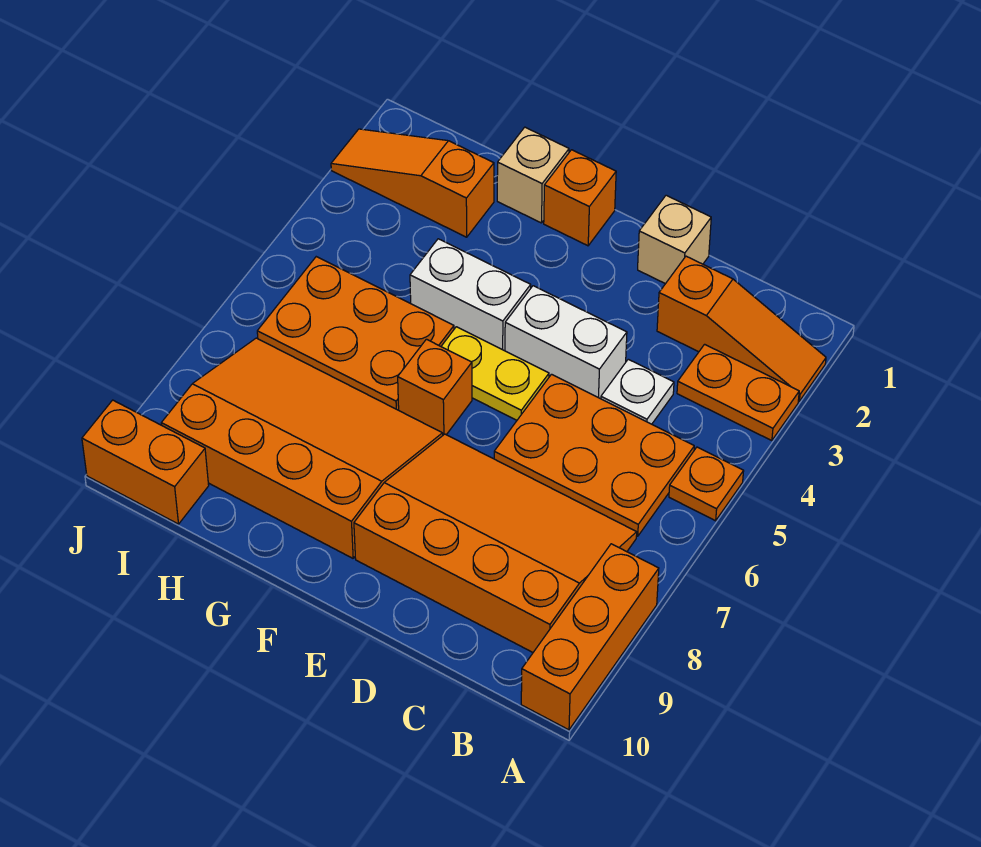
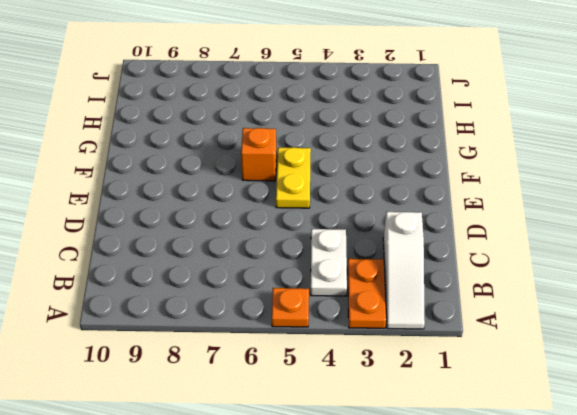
white slope A2:C2 level 1 top C -> orange slope A2:C2 level 1 top C
white plate B4:C4 level 1 -> white plate C4 level 1
none -> orange brick A8:A10 level 1
none -> orange plate B5:D6 level 1
none -> orange slope B7:E9 level 1 top 9

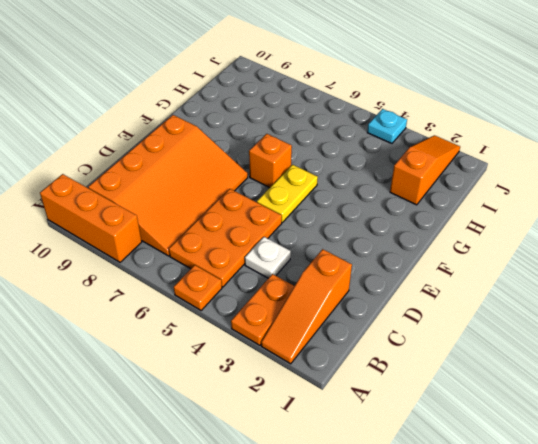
cyan plate J4 level 1 -> none
none -> tan brick D1 level 1
none -> white brick D4:E4 level 1
none -> orange brick F1 level 1

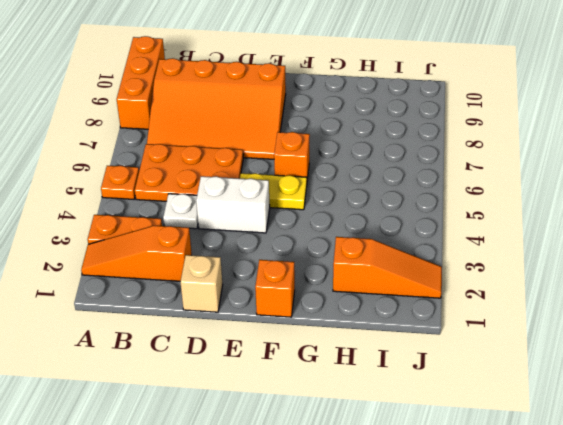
none -> white brick F4:G4 level 1
none -> orange slope F7:I9 level 1 top 9
none -> tan brick G1 level 1

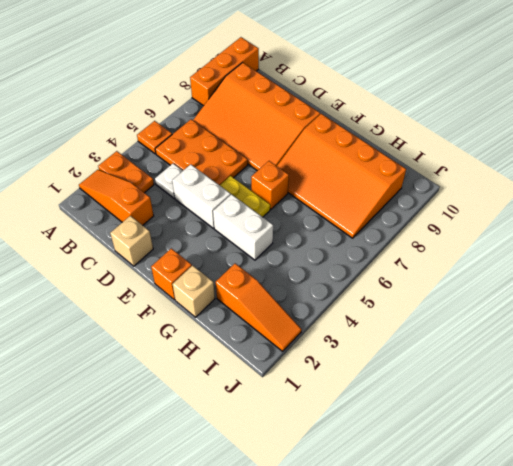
none -> orange plate G5:I6 level 1
none -> orange brick I10:J10 level 1

